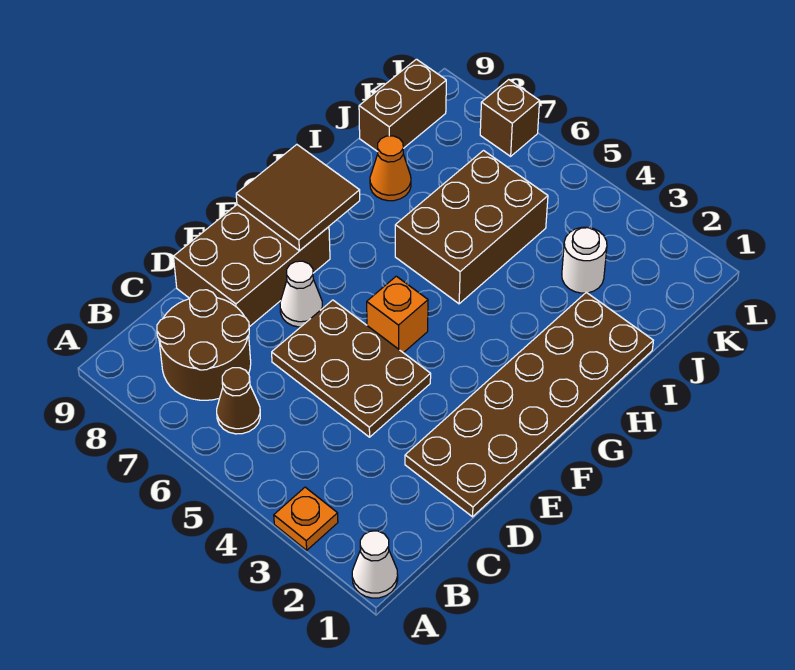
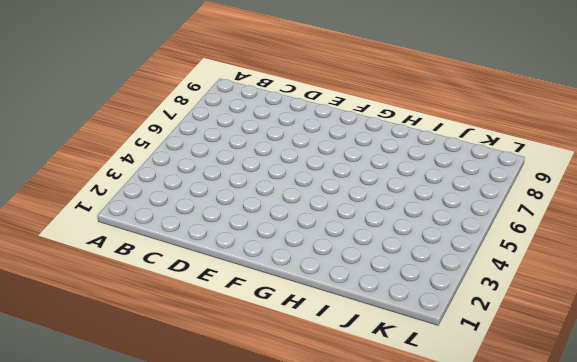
none -> white cone A1 level 1
none -> orange plate A3 level 1
none -> brown cone B6 level 1

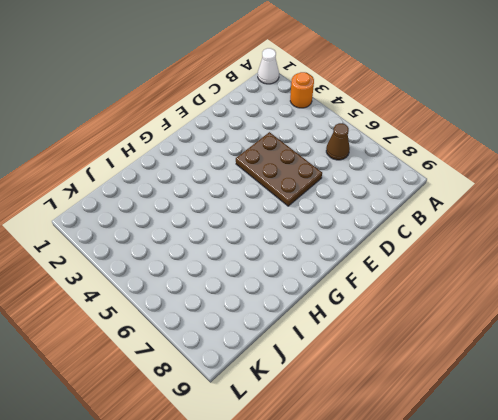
orange round brick A3 level 1 -> orange plate A3 level 1
none -> brown round brick B7:C8 level 1
none -> brown plate D1:I2 level 1
none -> brown brick D8:F9 level 1

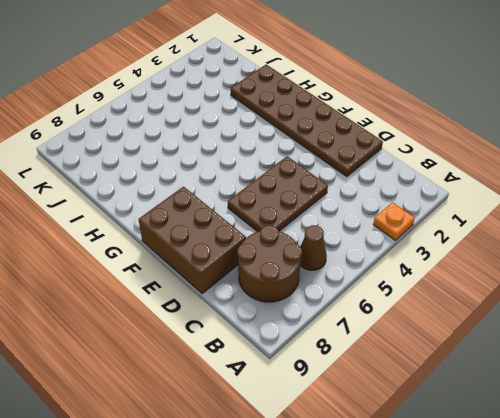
none -> white cone A1 level 1
none -> white cone E7 level 1
none -> orange brick F5 level 1

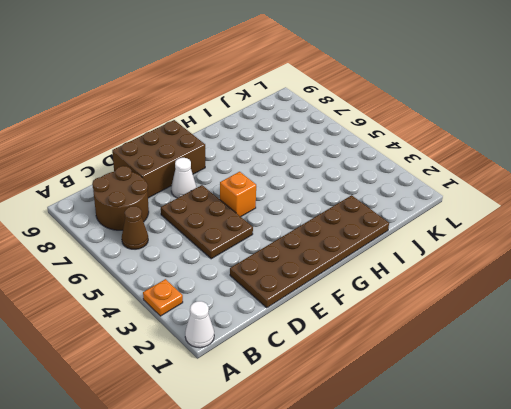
none -> brown brick H5:J6 level 1
none -> orange cone I8 level 1
none -> white round brick J3 level 1

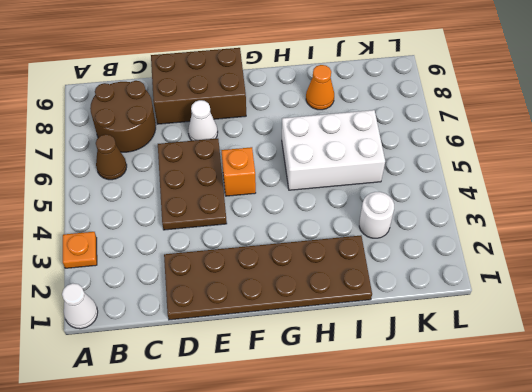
white brick H5:J6 level 1 -> brown brick H5:J6 level 1
none -> brown brick J9:K9 level 1
none -> brown brick L7 level 1
none -> brown tile F8:G9 level 2

